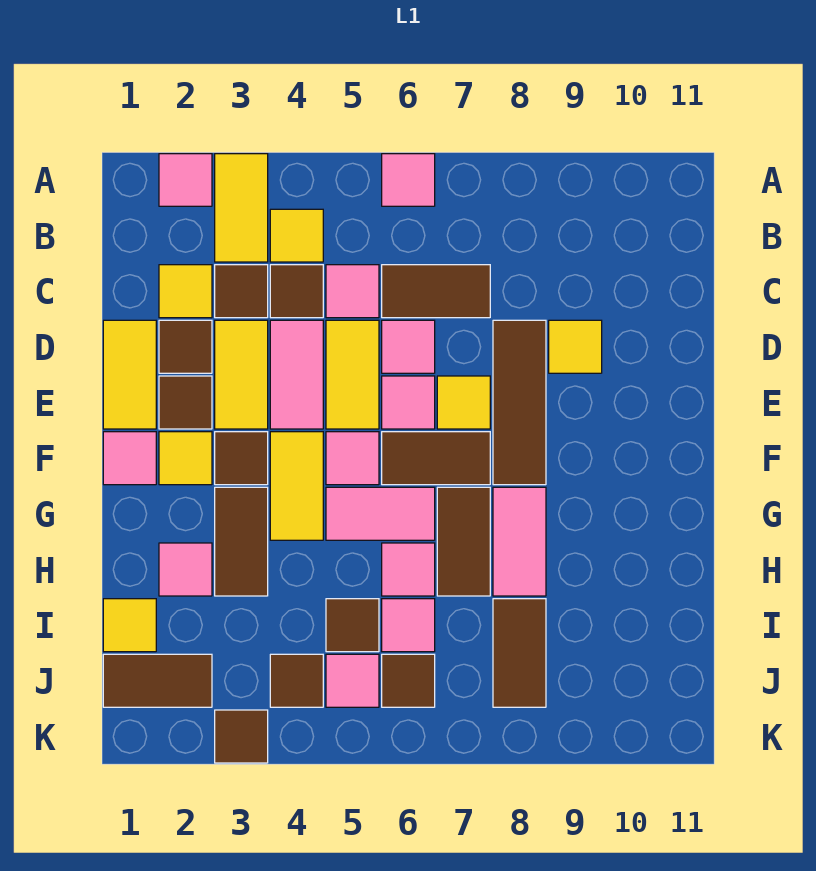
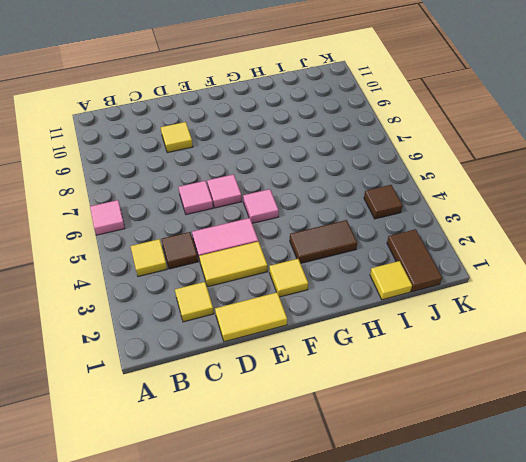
none -> pink tile A2 level 1
none -> yellow tile A3:B3 level 1
none -> brown tile C3 level 1
none -> pink tile C5 level 1

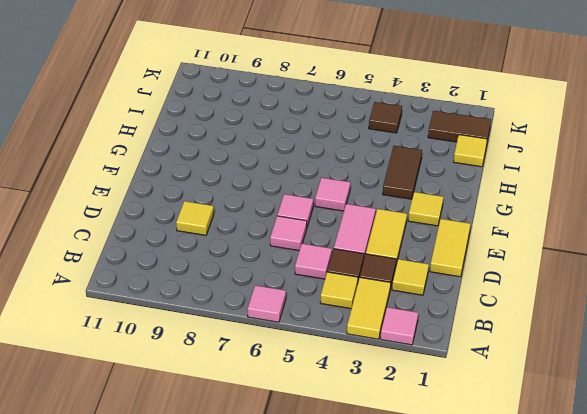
none -> brown tile C6:C7 level 1
none -> brown tile D2 level 1
none -> yellow tile D5:E5 level 1
none -> brown tile D8:F8 level 1

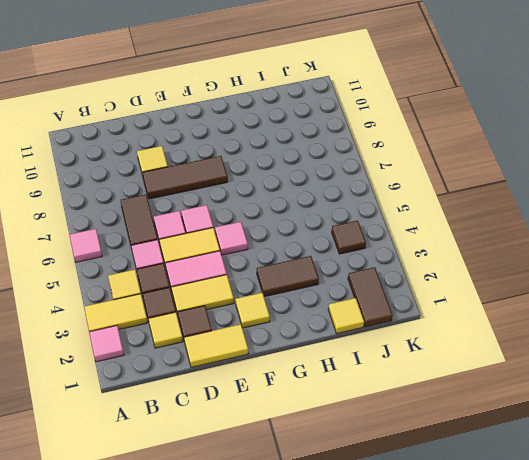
none -> brown tile E2 level 1
none -> yellow tile E7 level 1
none -> pink tile F1 level 1
none -> brown tile F3 level 1

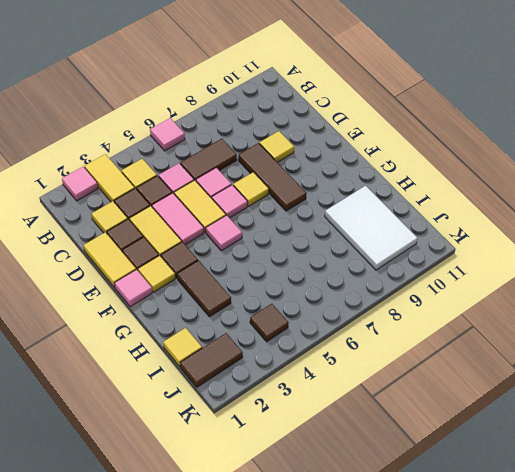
white tile H9:J10 level 1 -> none
none -> yellow tile F4:G4 level 1
none -> brown tile F6:F7 level 1
none -> pink tile G5:G6 level 1
none -> brown tile G7:H7 level 1

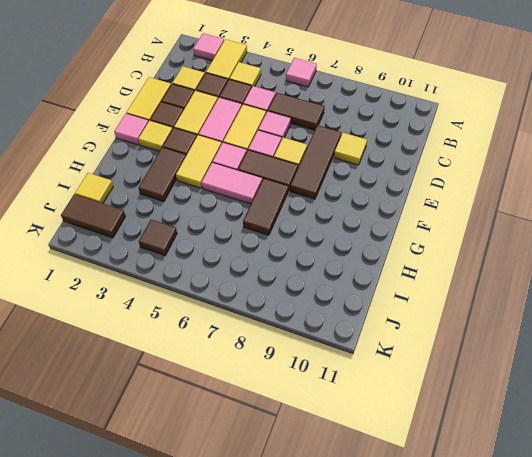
none -> pink tile G8:H8 level 1
none -> pink tile H2 level 1
none -> pink tile H6 level 1
none -> brown tile I5 level 1

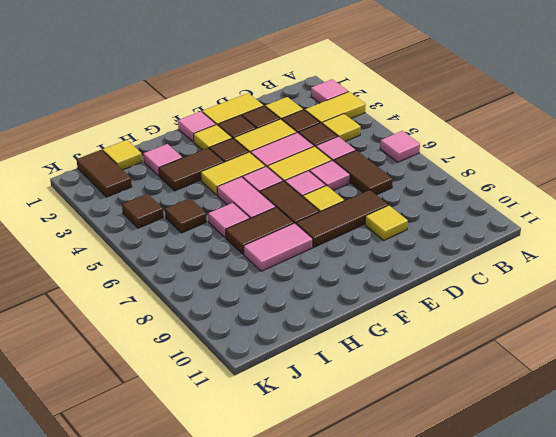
none -> pink tile I6 level 1
none -> brown tile I8:J8 level 1
none -> pink tile J5 level 1
none -> brown tile J6 level 1

